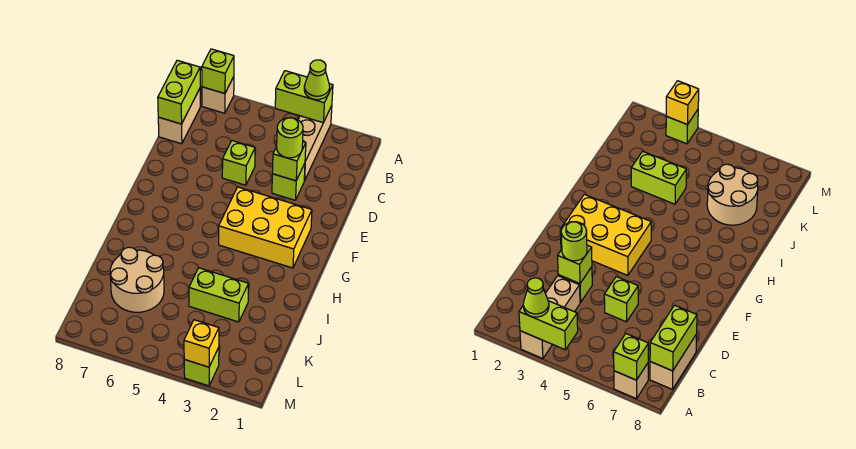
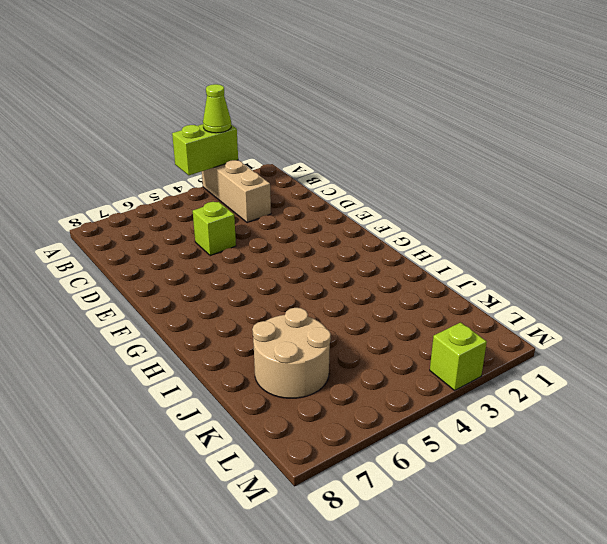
none -> tan brick A7 level 1
none -> tan brick B8:C8 level 1
none -> lime brick D3 level 1

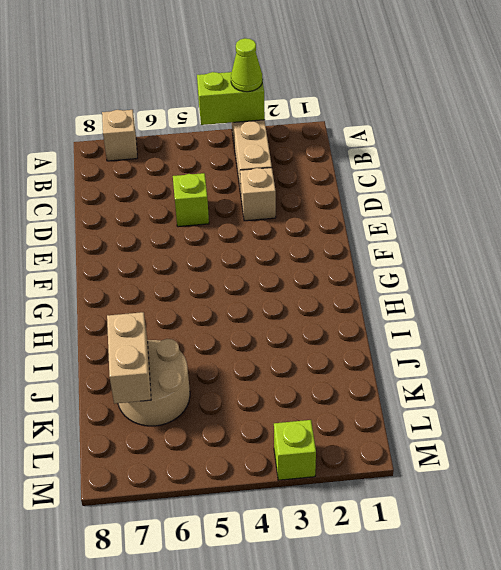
tan brick D3 level 1 -> lime brick D3 level 1
tan brick J7:K7 level 2 -> tan brick B8:C8 level 1
none -> yellow brick F2:G4 level 1
none -> lime brick J3:J4 level 1
none -> lime brick A7 level 2

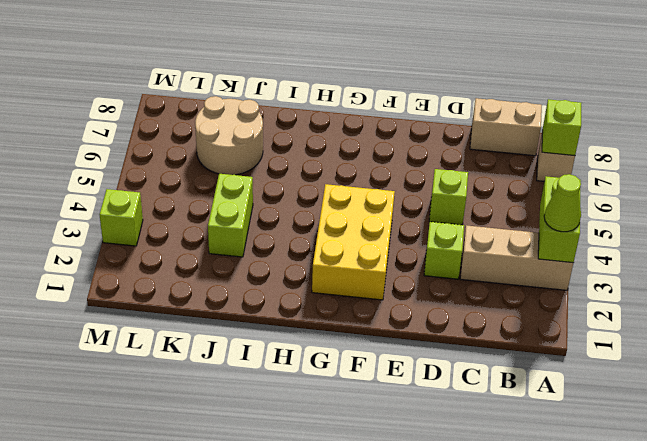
none -> lime brick B8:C8 level 2
none -> lime brick D3 level 2
none -> yellow brick M3 level 2

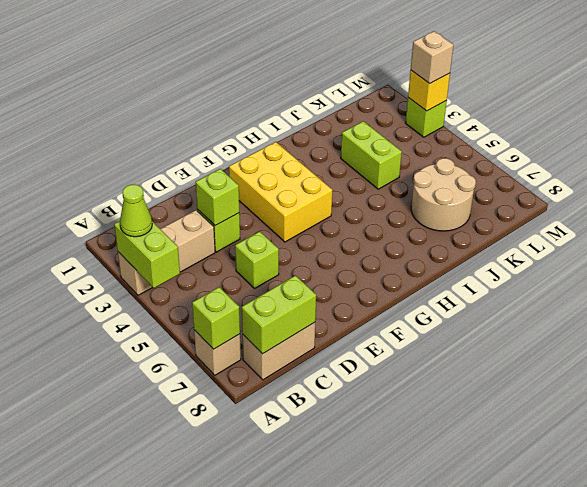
tan brick M3 level 3 -> none
none -> lime round brick D3 level 3

